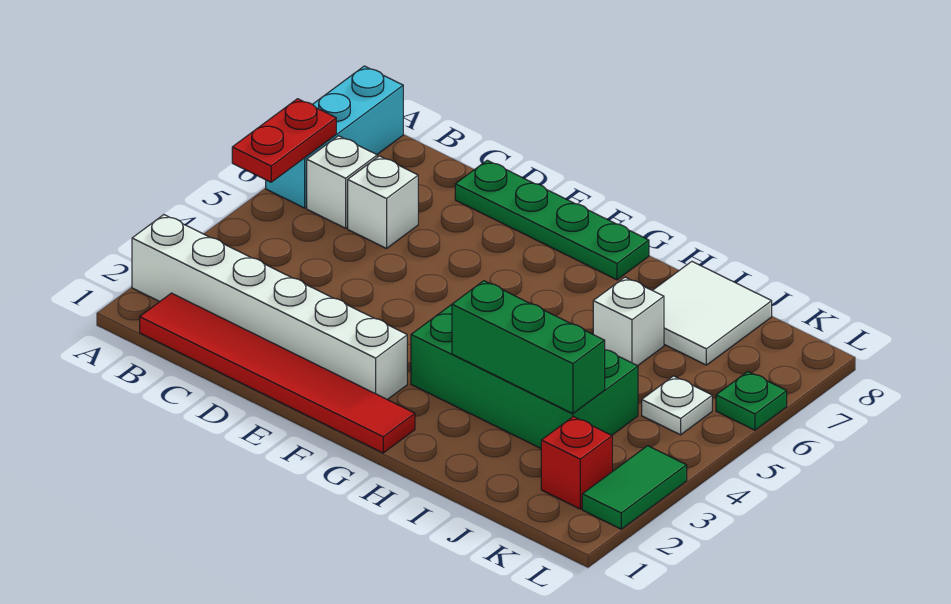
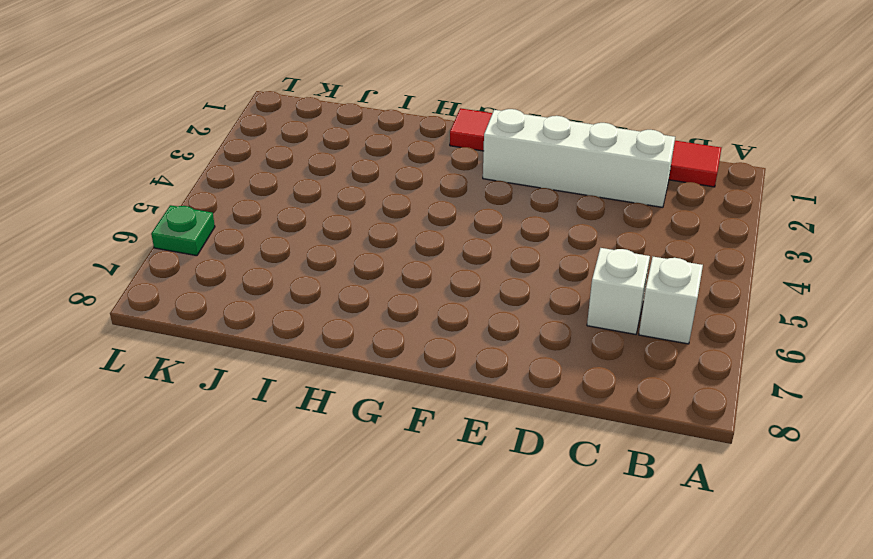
white brick C2:F2 level 1 -> white brick A2:F2 level 1
none -> cyan brick A6:A8 level 1
none -> green plate D8:G8 level 1
none -> green brick G3:J4 level 1

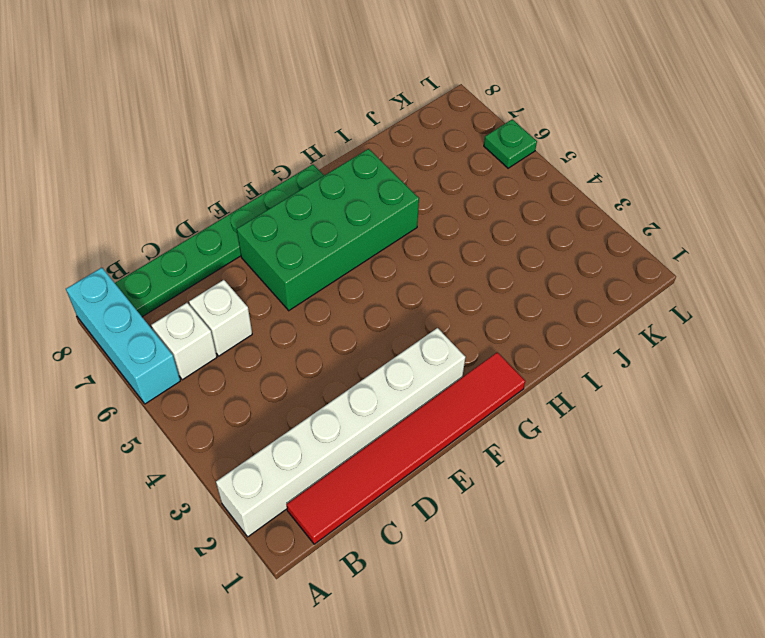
green plate B8:G8 level 1 -> green plate D8:G8 level 1
green brick E6:H7 level 1 -> green brick G3:J4 level 1
none -> white brick I6 level 1
none -> white tile I7:J8 level 1
none -> red brick K2 level 1

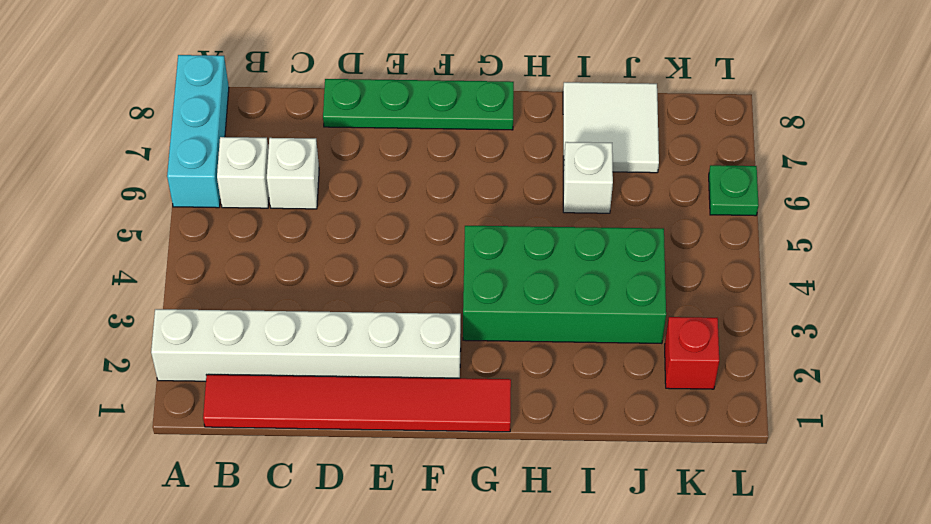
none -> white plate K5 level 1
none -> green tile L2:L3 level 1
none -> red plate A5:A6 level 2

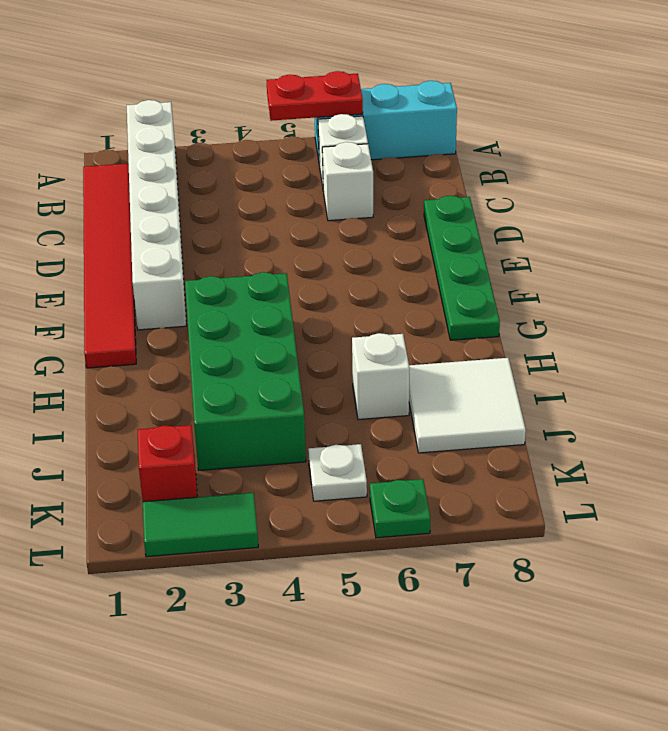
none -> green brick H3:J3 level 2

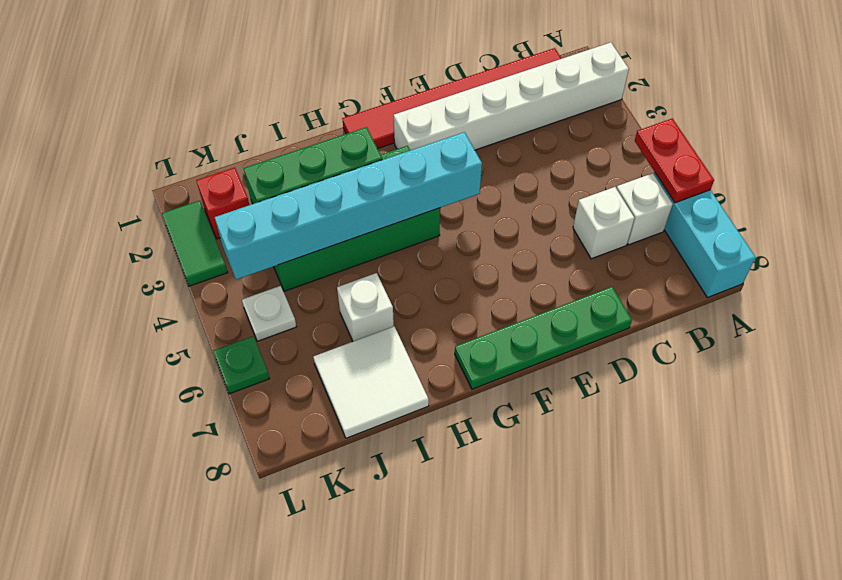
cyan brick F4:K4 level 2 -> none

